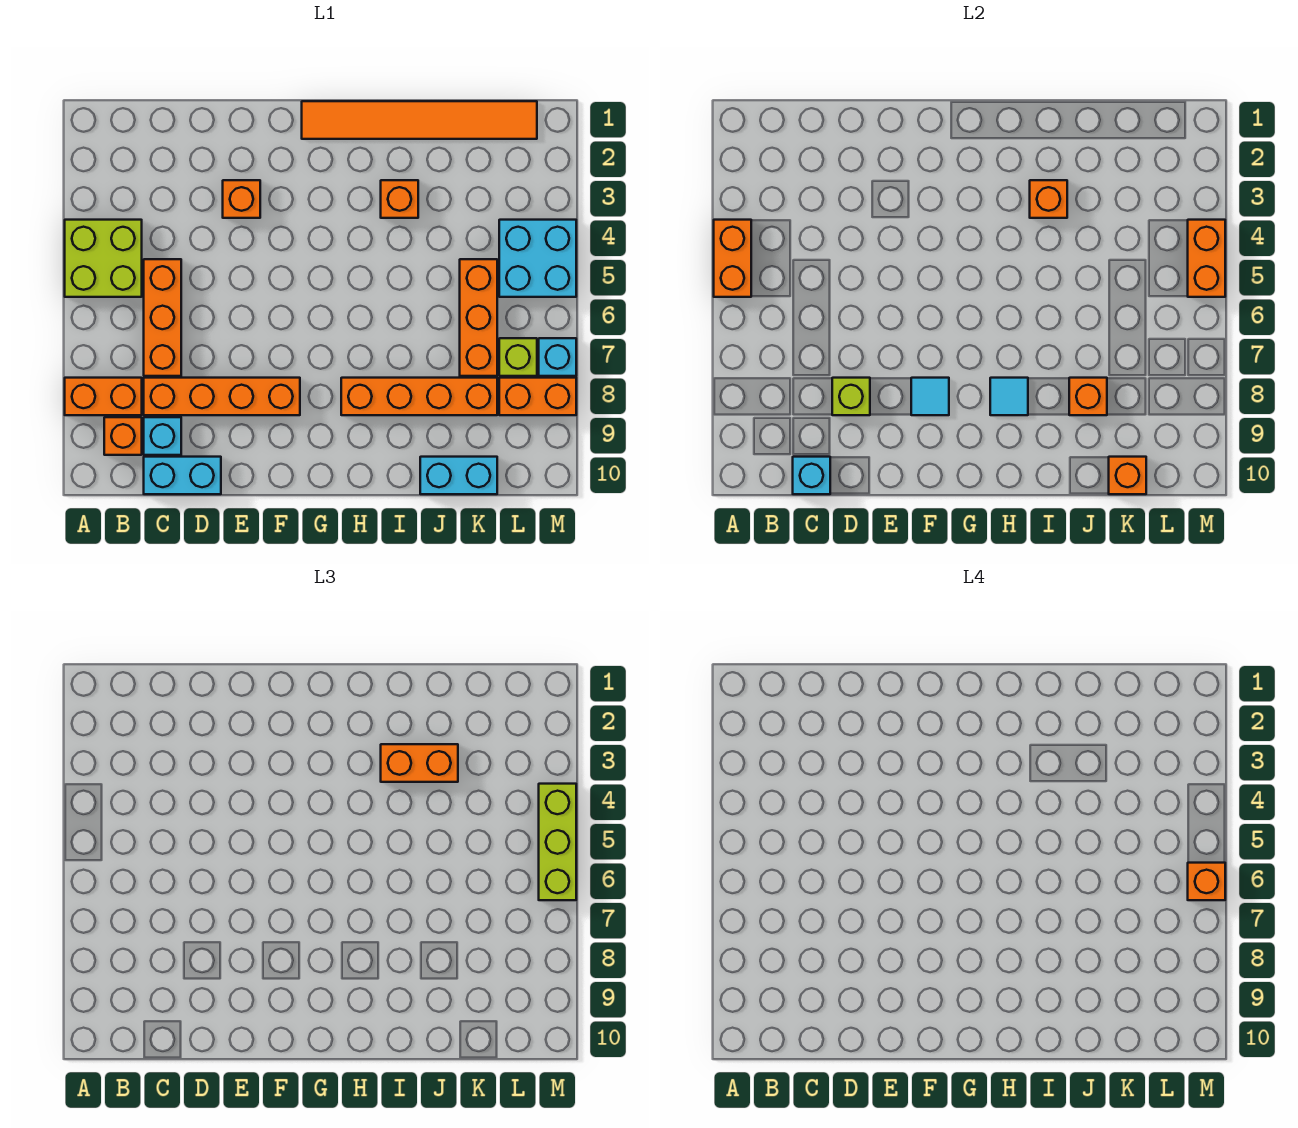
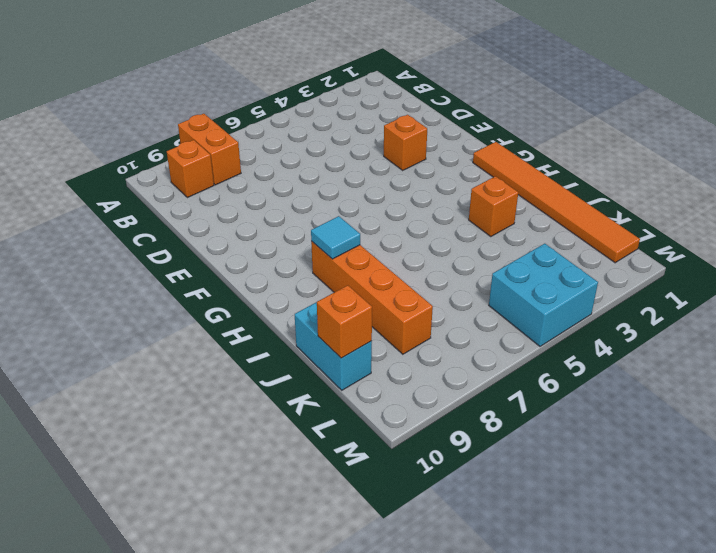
none -> lime brick A4:B5 level 1
none -> orange brick C5:C7 level 1
none -> orange brick C8:F8 level 1

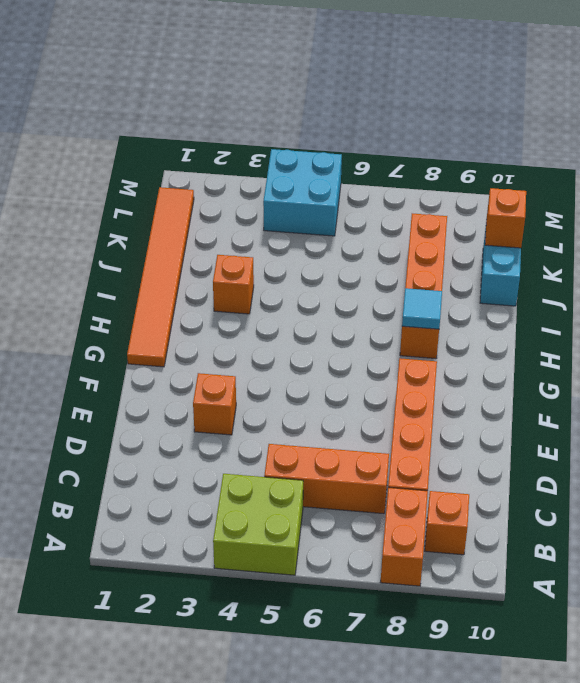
none -> cyan brick C9 level 1
none -> cyan brick C10:D10 level 1
none -> orange brick K5:K7 level 1

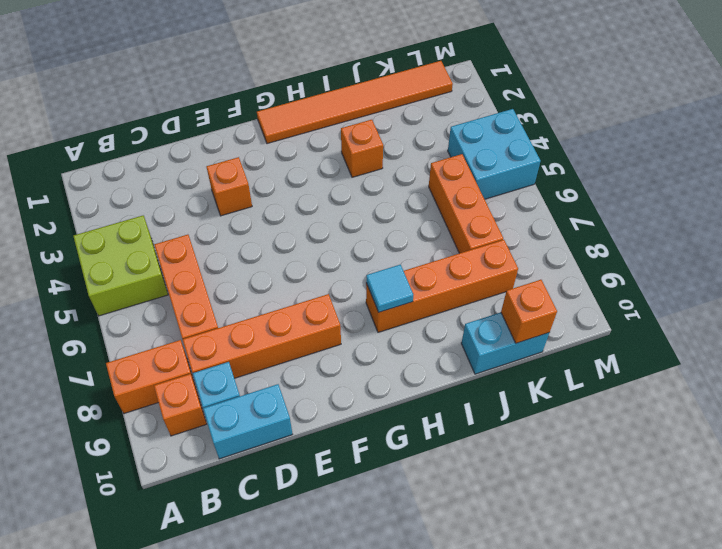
none -> lime brick L7 level 1
none -> orange brick L8:M8 level 1
none -> cyan brick M7 level 1

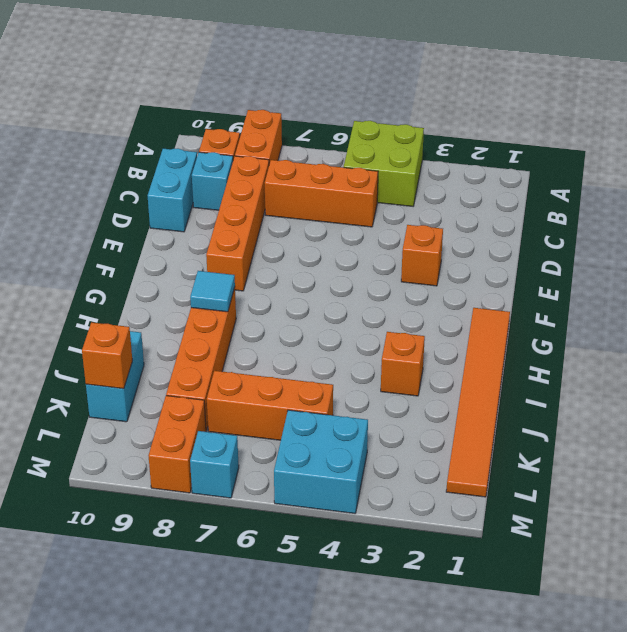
none -> lime brick L7 level 1
none -> orange brick A4:A5 level 2
none -> cyan brick C10 level 2

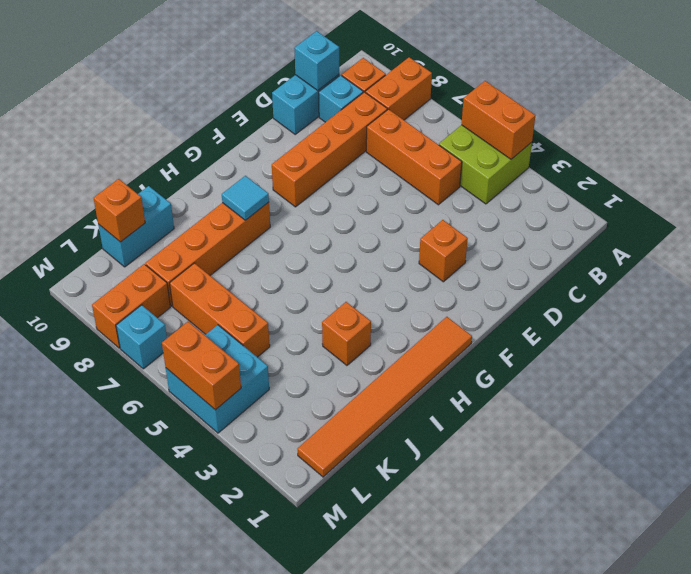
none -> lime brick L7 level 1
none -> lime brick D8 level 2
none -> cyan tile F8 level 2

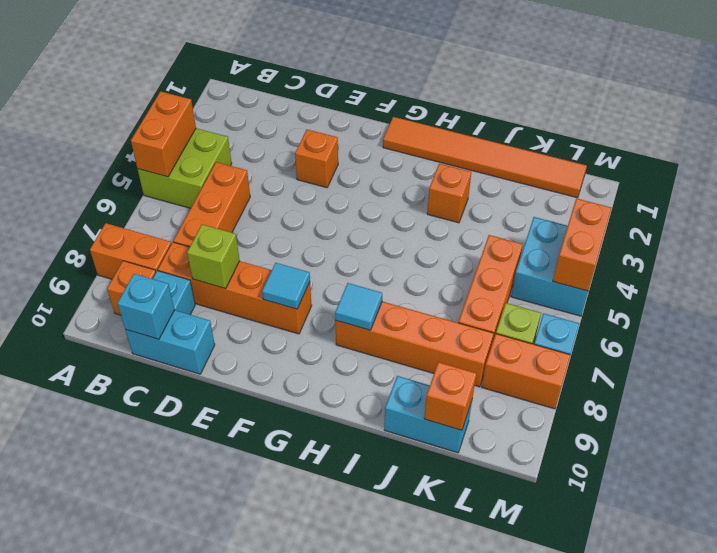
none -> orange brick I3 level 2
none -> orange brick J8 level 2
none -> orange brick I3:J3 level 3

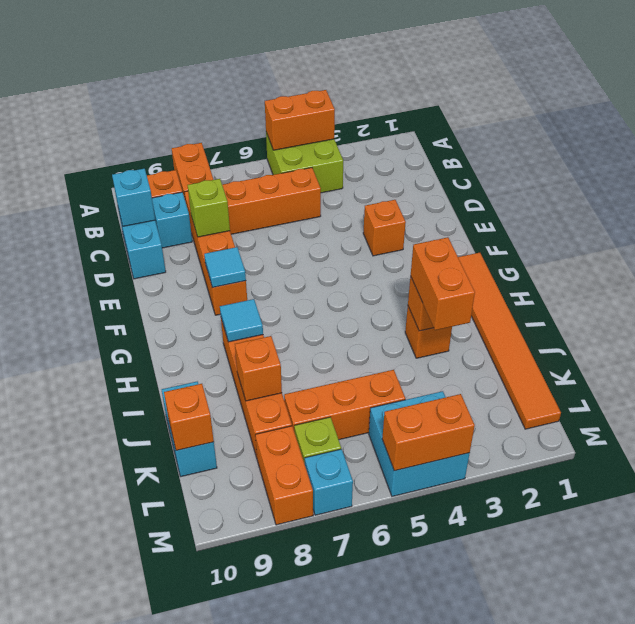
none -> lime brick M4:M6 level 3
none -> orange brick M6 level 4

